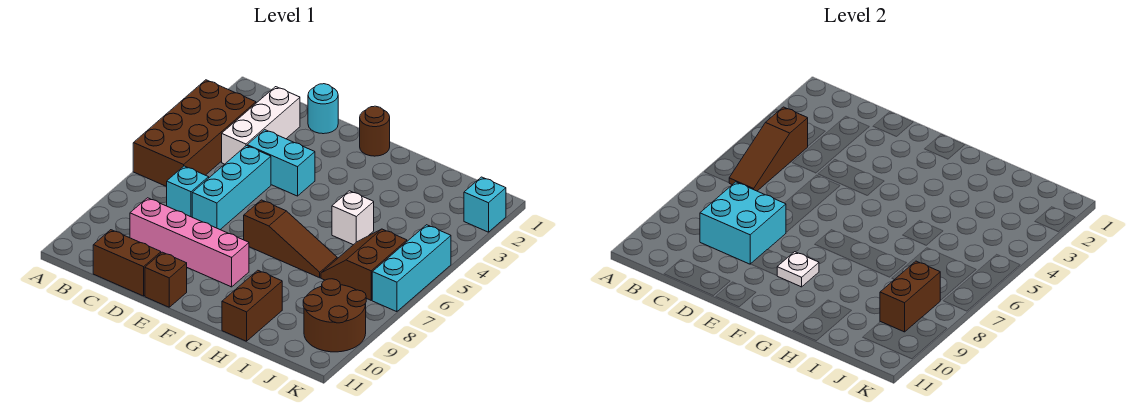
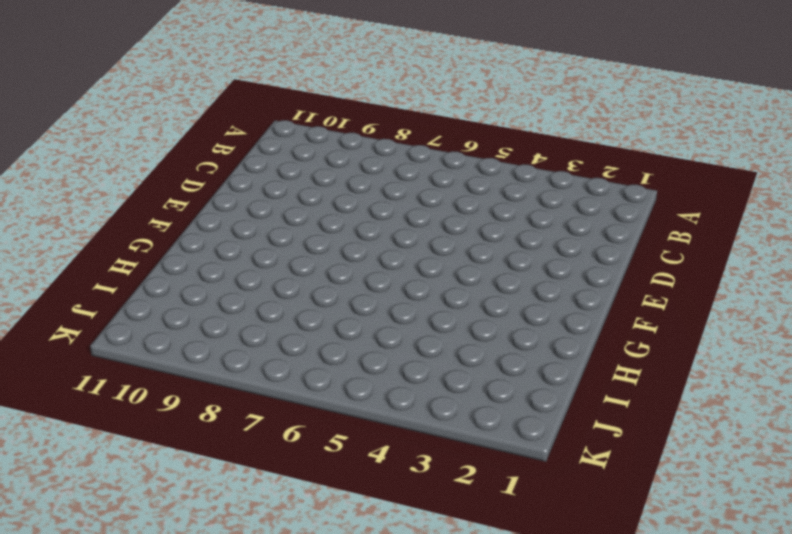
none -> brown brick A3:B6 level 1
none -> white brick C2:C4 level 1
none -> cyan brick C7 level 1

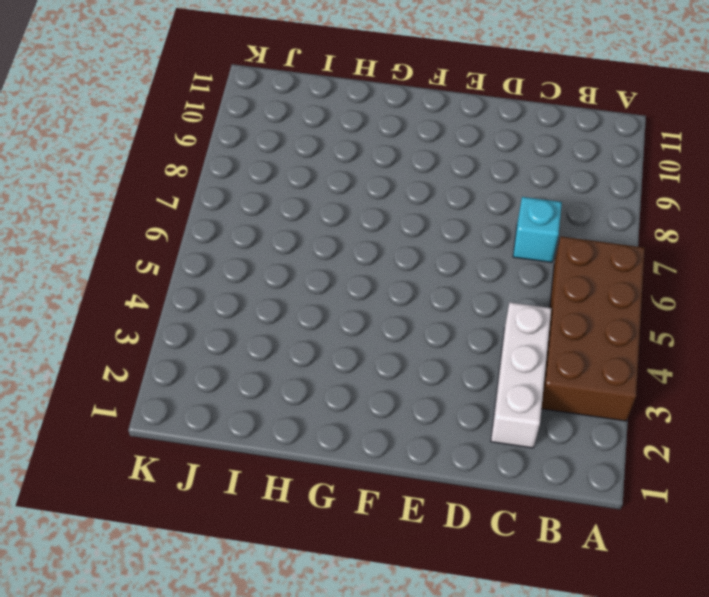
none -> pink brick C9:F9 level 1
none -> brown brick C11:D11 level 1
none -> cyan round brick D1 level 1

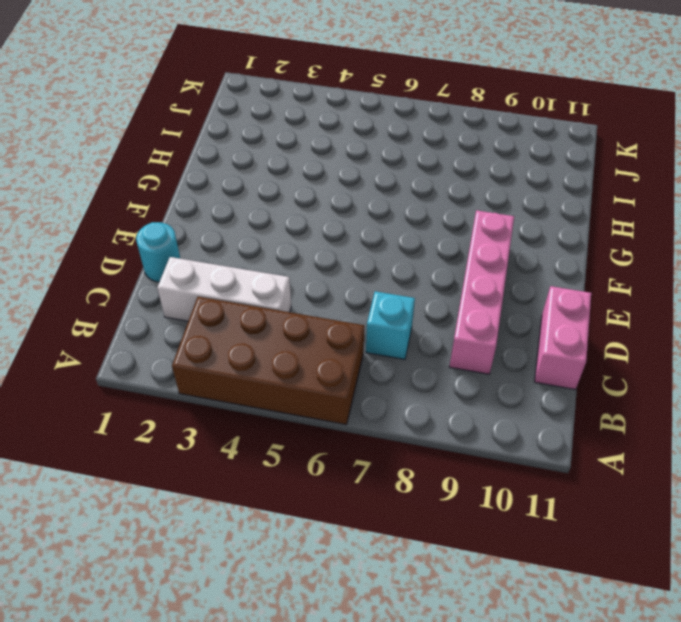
pink brick C11:D11 level 1 -> brown brick C11:D11 level 1
none -> cyan brick D4:E4 level 1
none -> cyan brick D5:D7 level 1
none -> brown brick E11 level 1

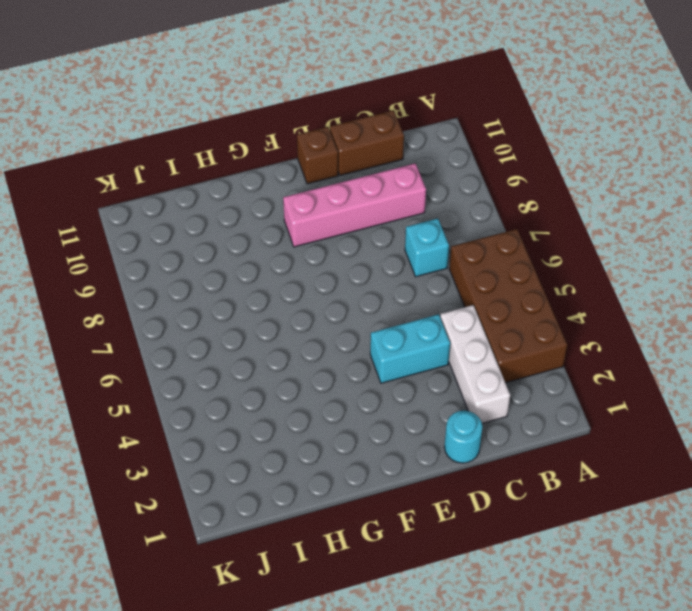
none -> cyan brick D5:D7 level 1
none -> brown round brick F1 level 1
none -> brown slope F7:H7 level 1 top F

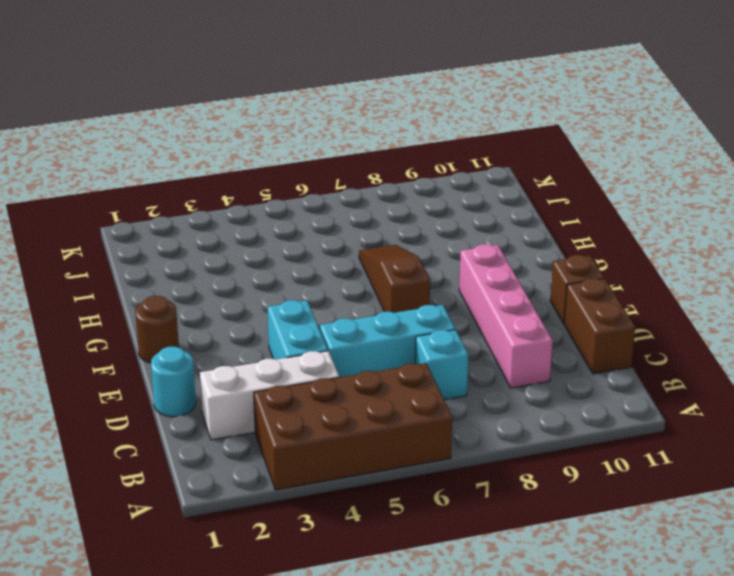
none -> white brick H5 level 1
none -> brown brick H10:H11 level 1
none -> brown slope I6:J7 level 1 top J

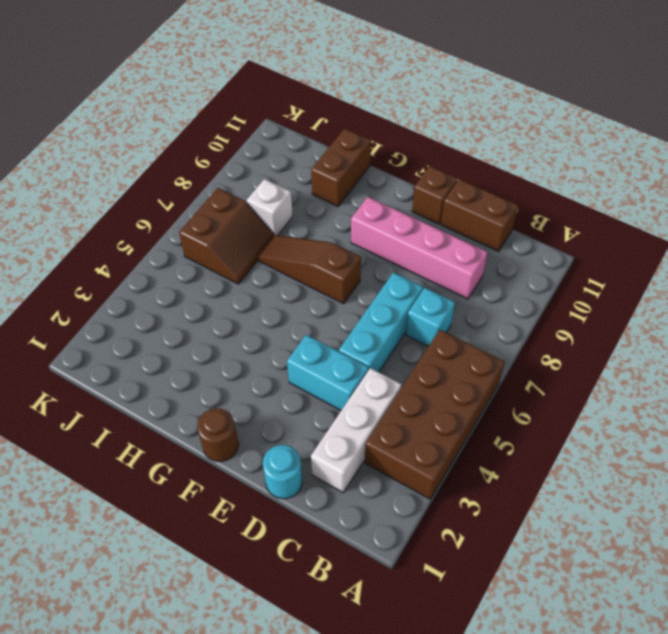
white brick I8 level 1 -> white brick H5 level 1
none -> brown round brick J9:K10 level 1
none -> cyan brick K2 level 1
none -> cyan brick K5:K7 level 1

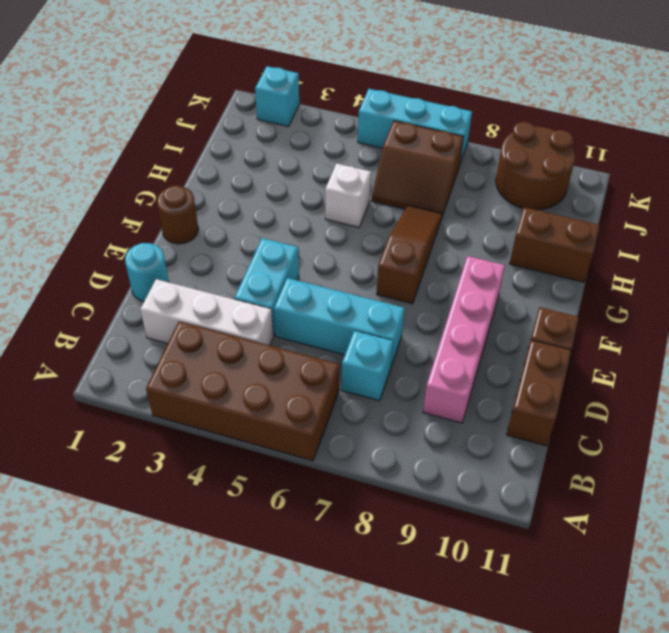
none -> brown slope B4:B6 level 2 top 4
none -> cyan brick C8:D9 level 2
none -> white plate F9 level 2

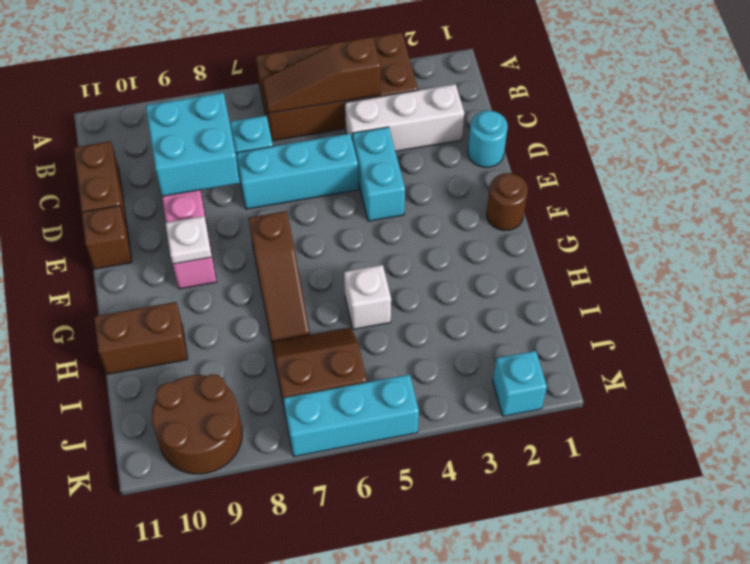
none -> brown brick J8:J9 level 2

